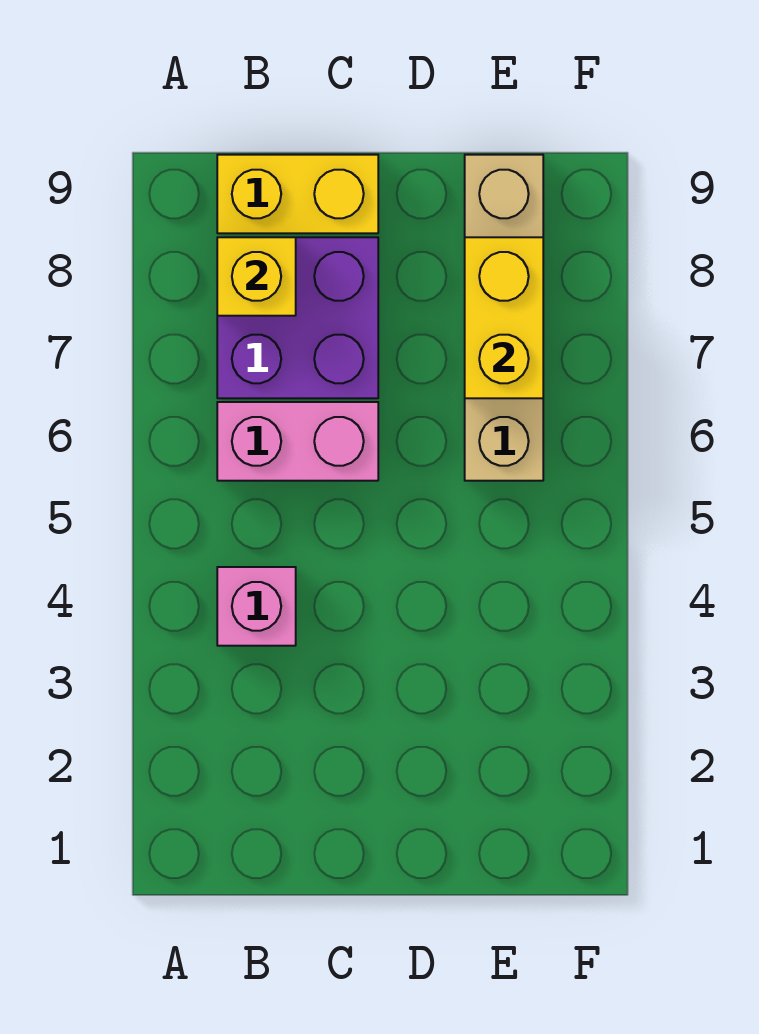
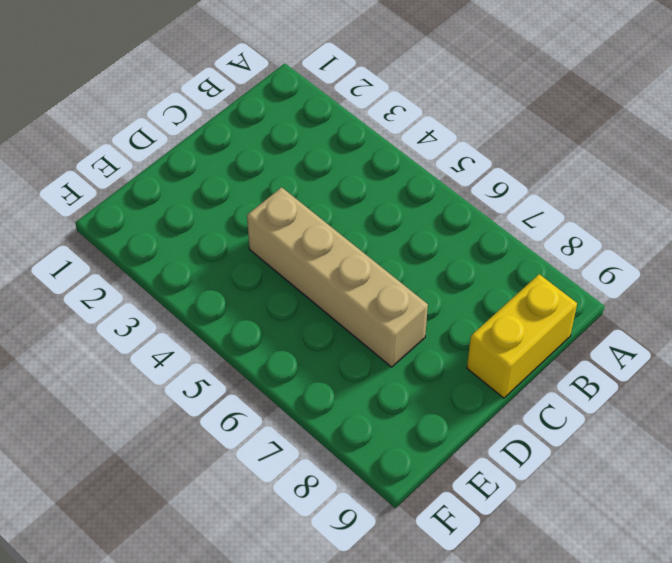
tan brick D4:D7 level 1 -> tan brick E6:E9 level 1
none -> pink brick B4 level 1
none -> pink brick B6:C6 level 1

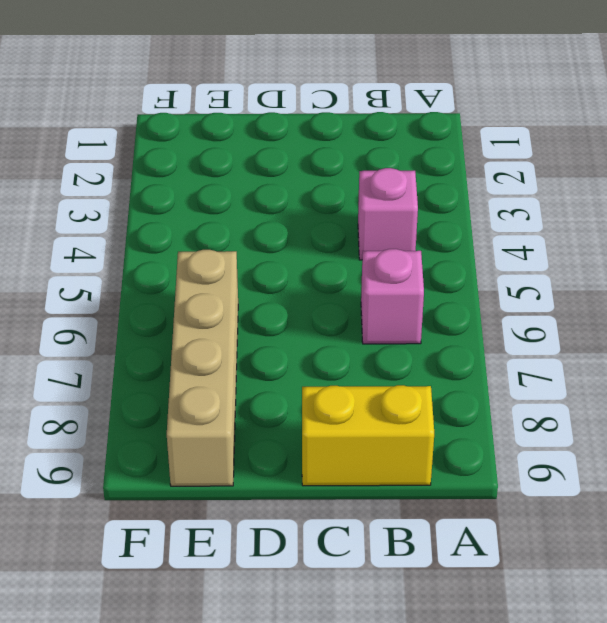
pink brick B6 level 1 -> pink brick B6:C6 level 1
none -> purple brick B7:C8 level 1
none -> yellow brick B8 level 2

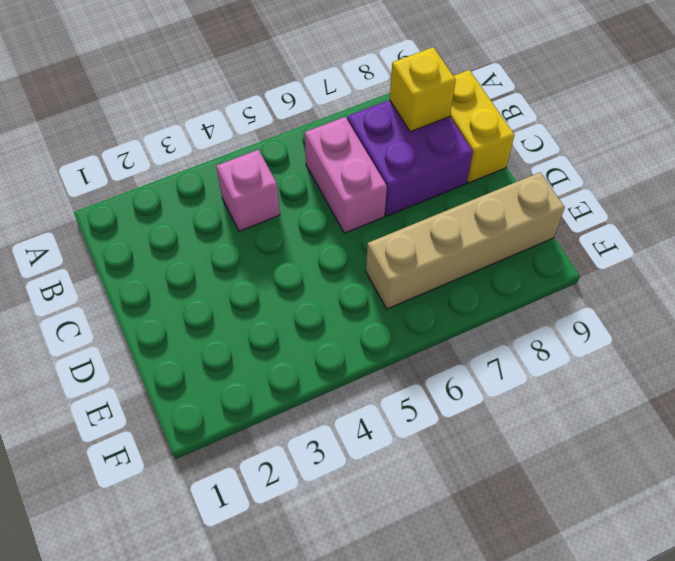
none -> yellow brick E7:E8 level 2

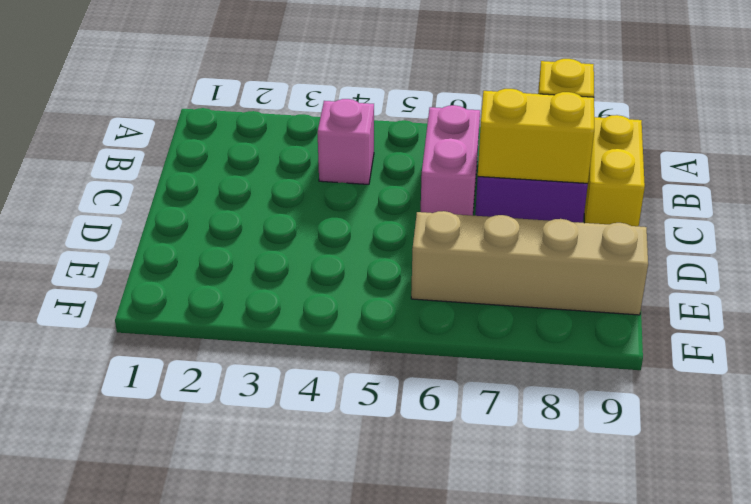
yellow brick C7:C8 level 2 -> yellow brick E7:E8 level 2

